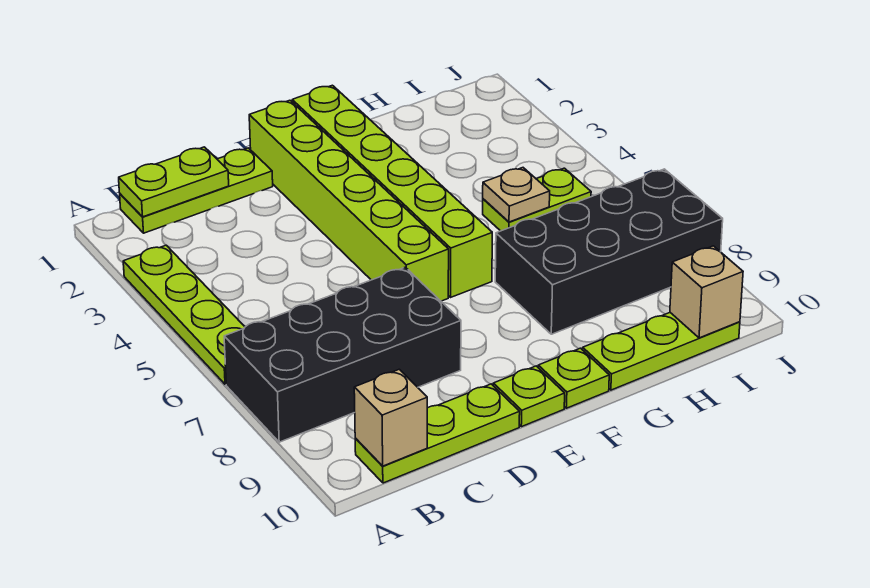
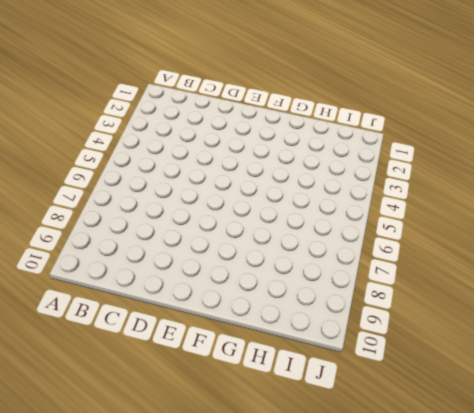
none -> lime plate A3:A6 level 1
none -> black brick A7:D8 level 1
none -> lime plate B1:D1 level 1

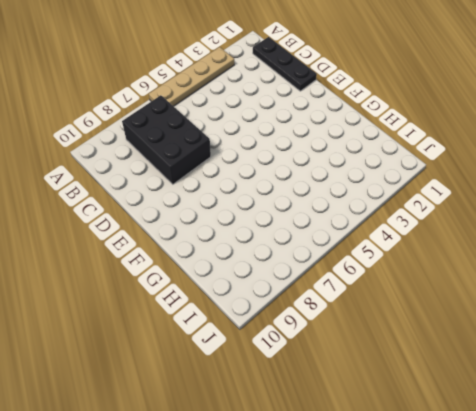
tan plate A3:A6 level 1 -> lime plate A3:A6 level 1
black plate B1:D1 level 1 -> lime plate B1:D1 level 1
black brick B7:D8 level 1 -> black brick A7:D8 level 1
none -> lime plate B10:D10 level 1
none -> lime brick E1:E6 level 1
none -> lime plate E10 level 1

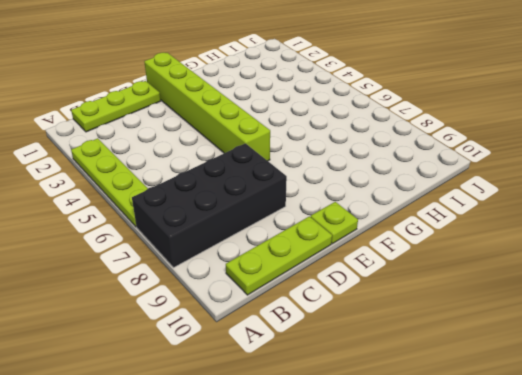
none -> lime brick F1:F6 level 1
none -> lime plate F10 level 1
none -> black brick G7:J8 level 1

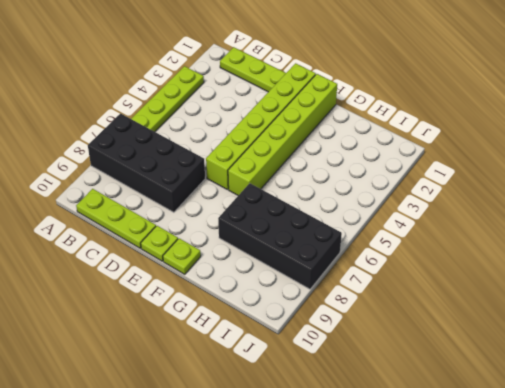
none -> lime plate G10:I10 level 1
none -> lime plate H5:I5 level 1
none -> lime plate B1:C1 level 2

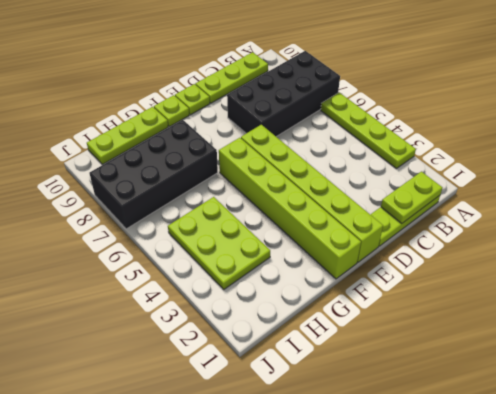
lime plate H3:I5 level 1 -> lime plate H5:I5 level 1
none -> tan brick B10 level 2
none -> tan plate H5 level 2
none -> tan brick I10 level 2

